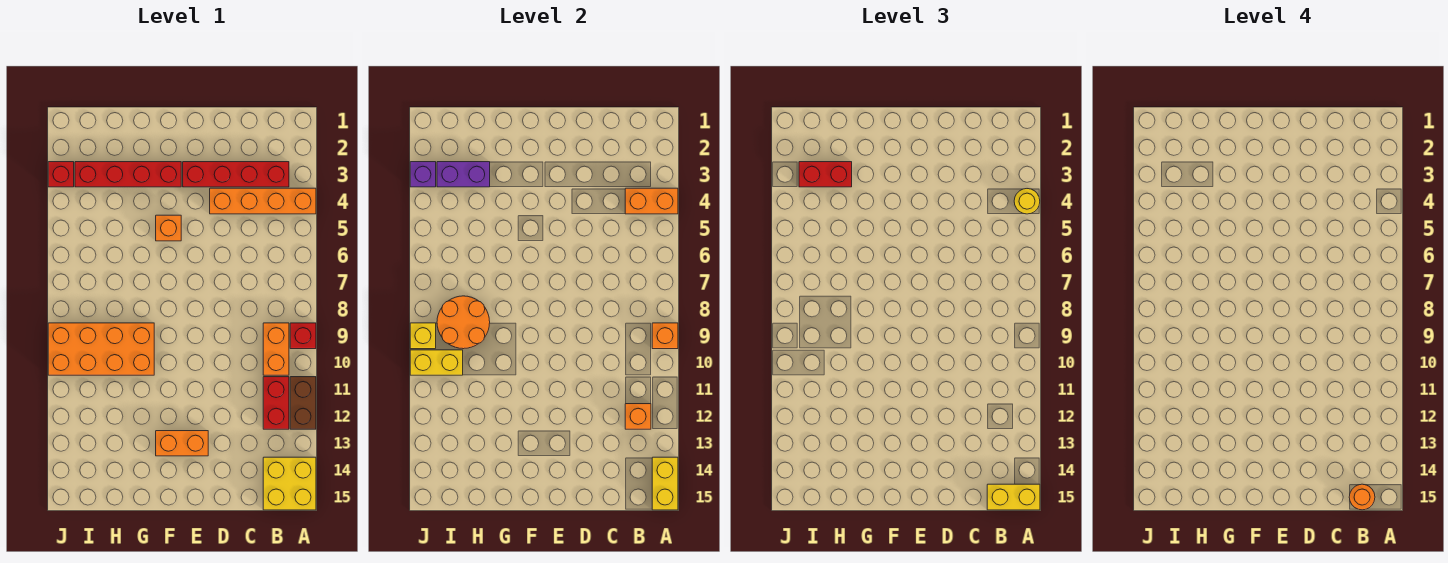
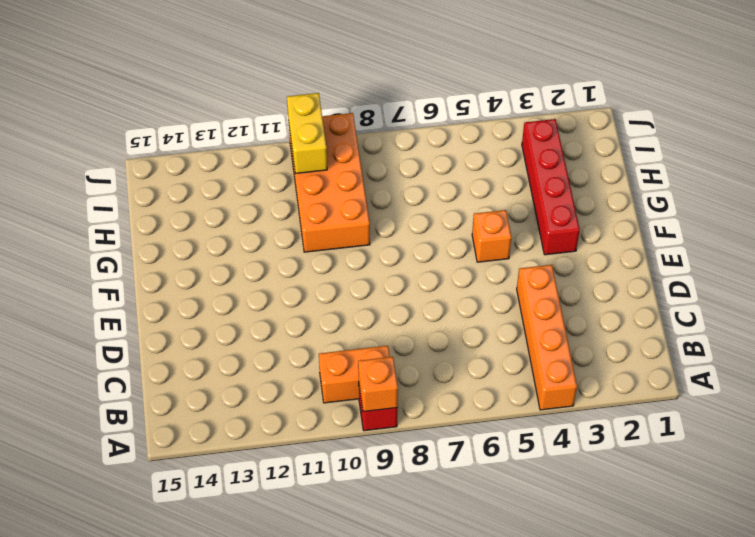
none -> brown brick A11:A12 level 1
none -> yellow brick A14:B15 level 1
none -> red brick B3:E3 level 1

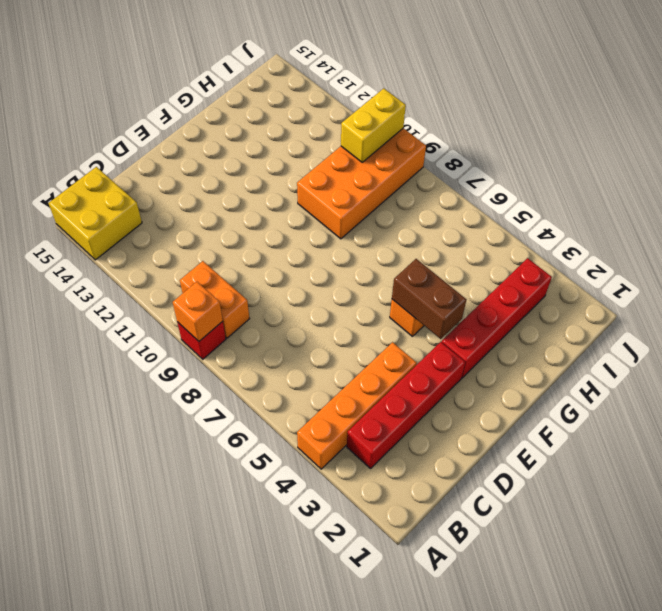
brown brick F4:F5 level 2 -> brown brick A11:A12 level 1
none -> red brick B11:B12 level 1
none -> orange brick E13:F13 level 1
none -> red brick J3 level 1

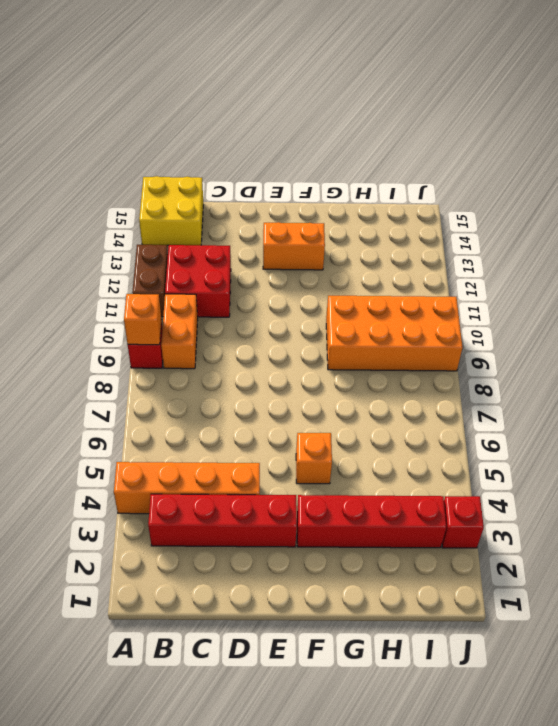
red brick B11:C12 level 1 -> red brick B11:B12 level 1
none -> orange brick A4:B4 level 2
none -> yellow brick A14:A15 level 2
none -> orange brick B12 level 2

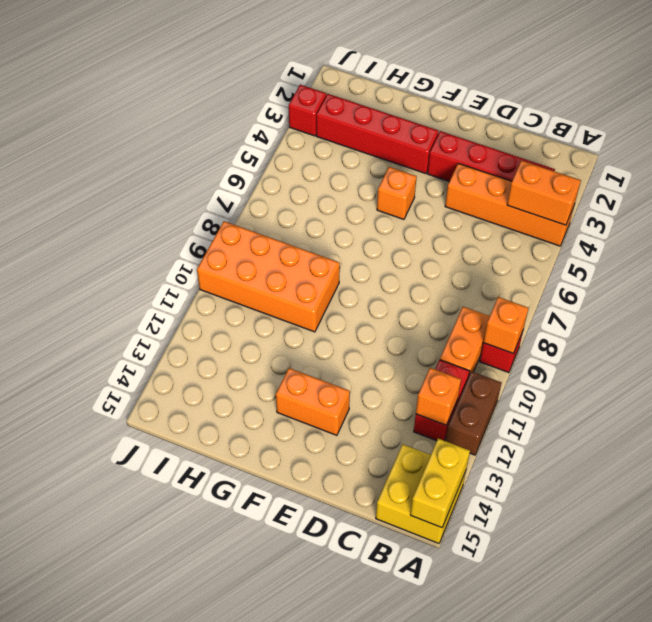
none -> purple brick H3:I3 level 2
none -> orange round brick H8:I9 level 2
none -> yellow brick I10:J10 level 2

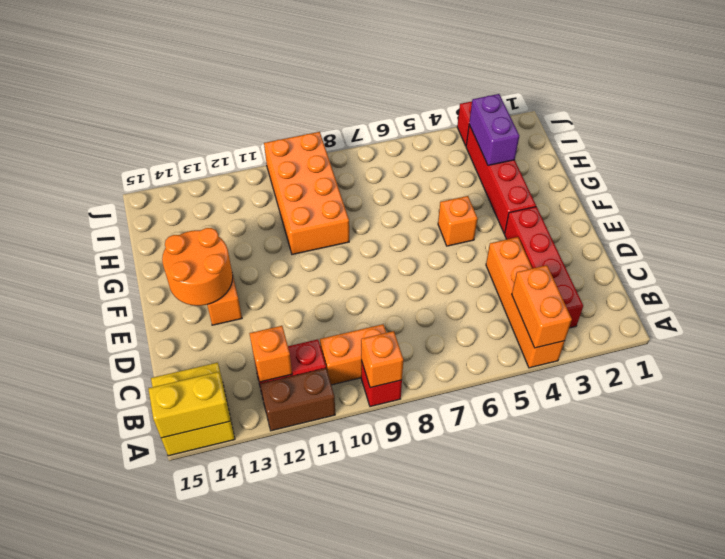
orange round brick E13:F14 level 2 -> orange round brick H8:I9 level 2
none -> yellow brick I10:J10 level 2
none -> purple brick J3 level 2
none -> yellow brick J9 level 2

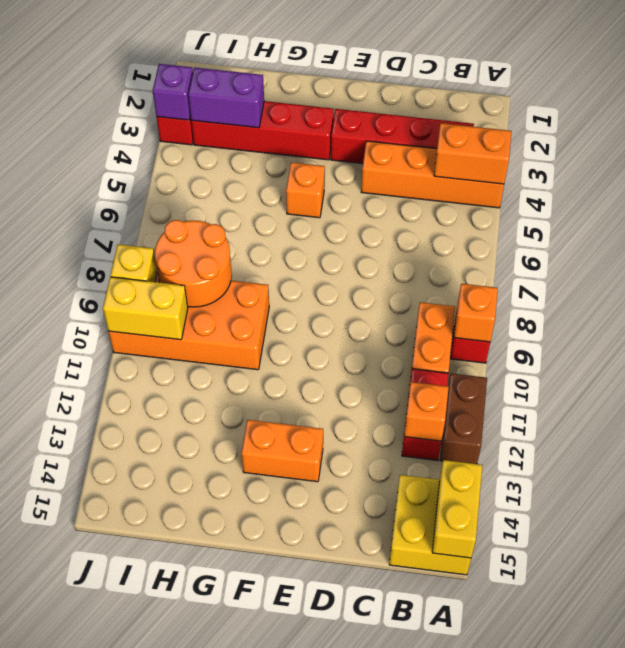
none -> yellow round brick A4 level 3
none -> yellow brick A15:B15 level 3
none -> red brick H3:I3 level 3

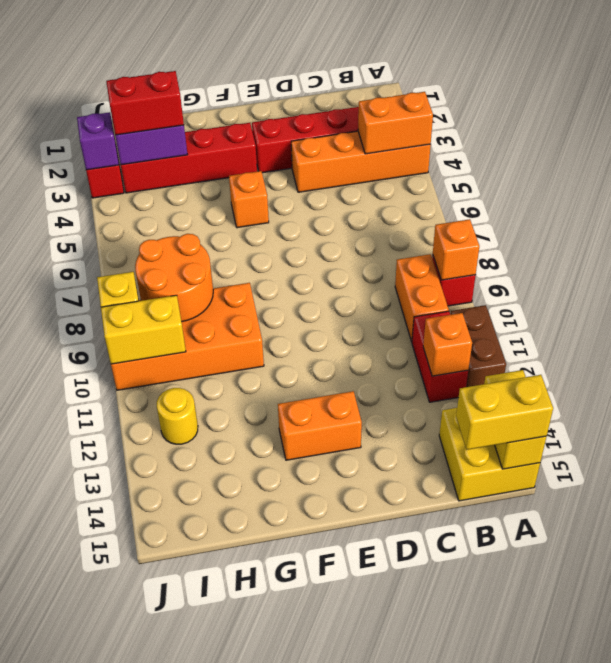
yellow round brick I12 level 1 -> yellow round brick A4 level 3
none -> orange round brick B15 level 4

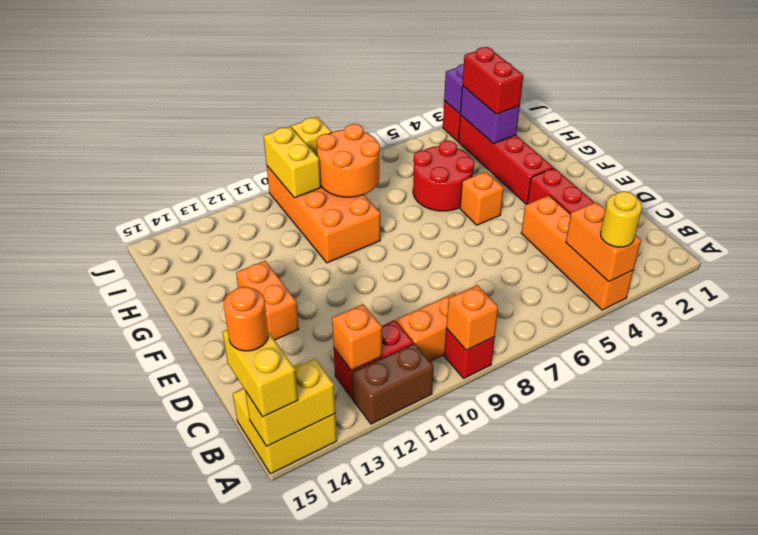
red round brick G5:H6 level 1 -> none

